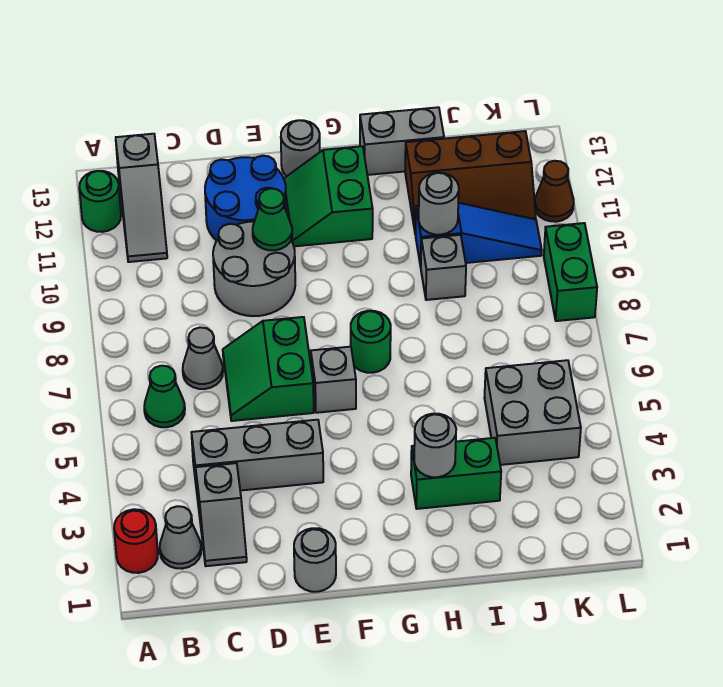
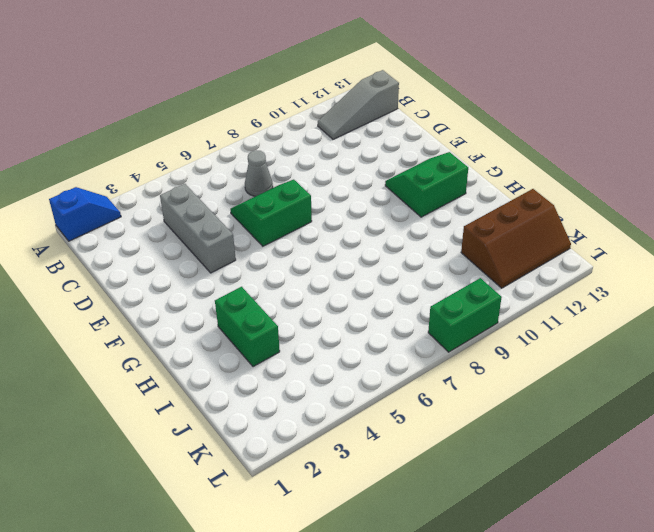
blue slope A1:A2 level 1 top 1 -> red round brick A2 level 1
brown slope J11:K13 level 1 top J -> brown slope I11:K12 level 1 top 12
none -> green round brick A12 level 1
none -> grey cone B2 level 1
none -> green cone B6 level 1

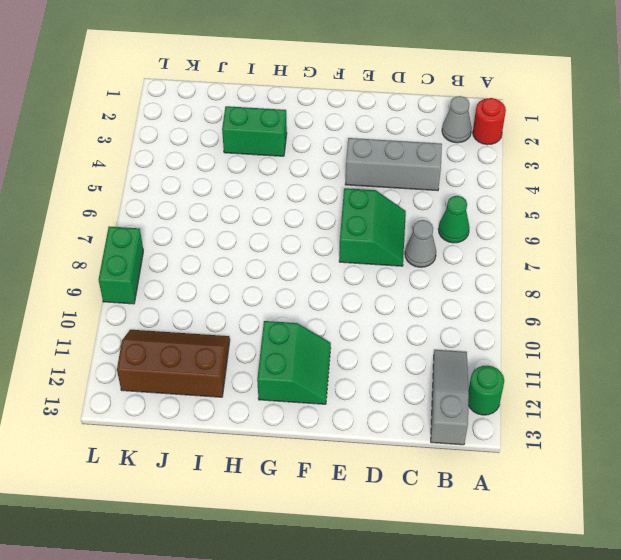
none -> grey slope C2:C3 level 1 top 3
none -> grey round brick D9:E10 level 1
none -> blue round brick D11:E12 level 1

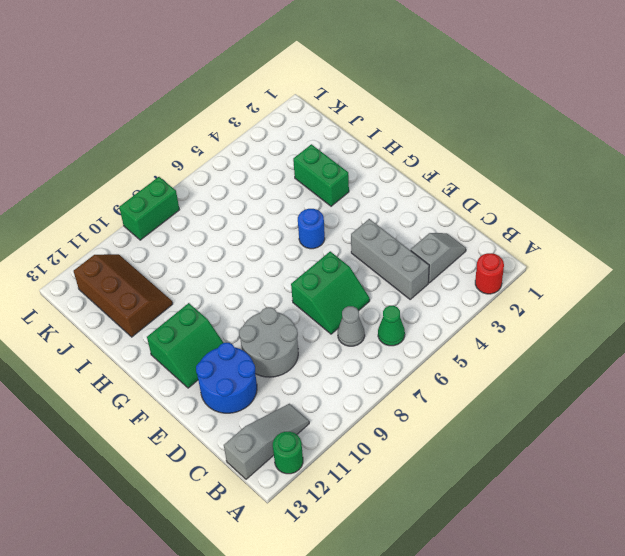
blue round brick G5 level 1 -> none
none -> grey cone B2 level 1
none -> grey round brick E1 level 1
none -> grey brick F6 level 1

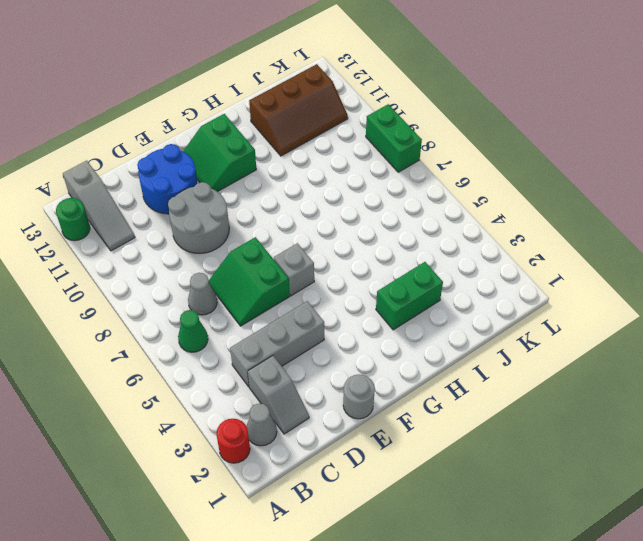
none -> grey round brick F13 level 1
none -> green round brick G7 level 1
none -> grey brick H13:I13 level 1

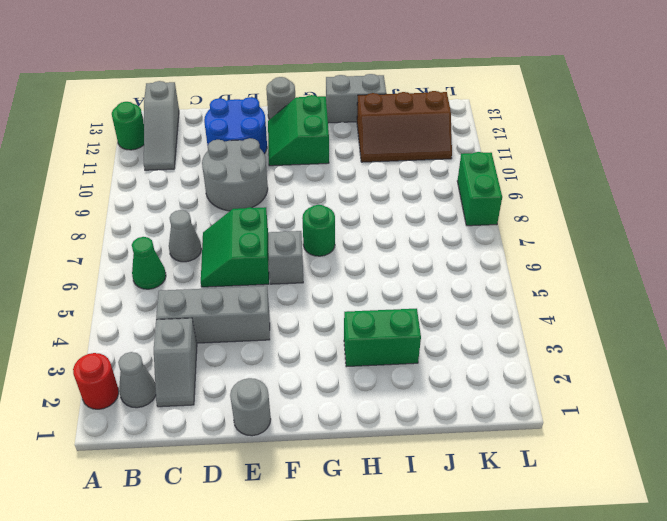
none -> grey brick I9 level 1
none -> blue slope I10:K10 level 1 top I
none -> grey brick J4:K5 level 1

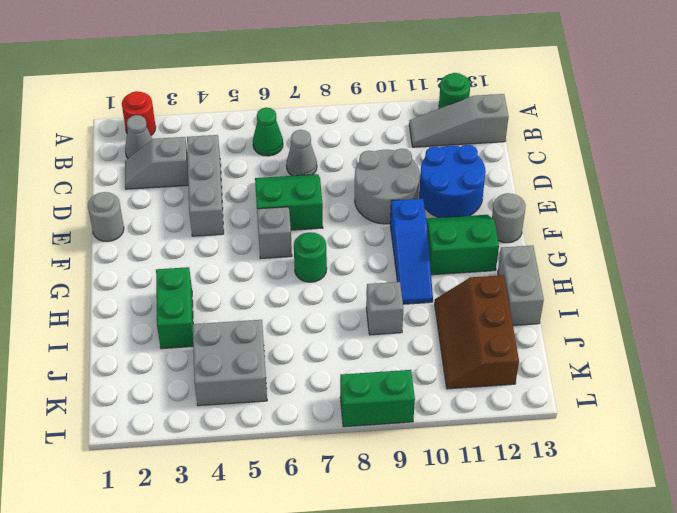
blue slope F10:H10 level 1 top F -> blue slope I10:K10 level 1 top I
none -> brown cone L11 level 1
none -> green cone E10 level 2
none -> grey round brick H3 level 2

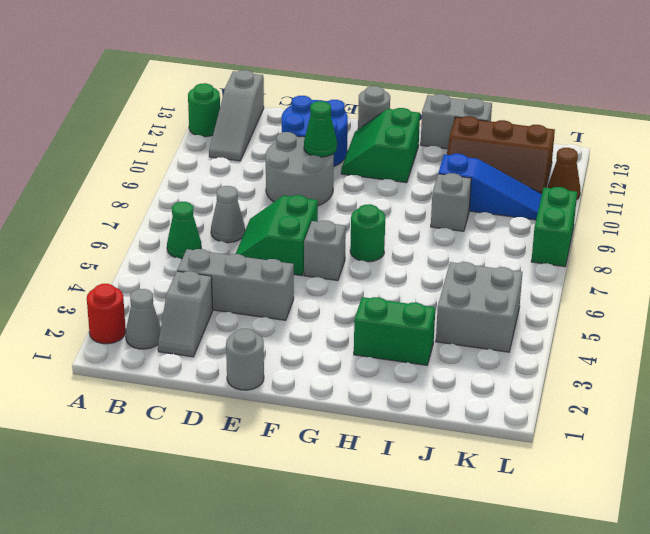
none -> grey round brick H3 level 2
none -> grey round brick I10 level 2

